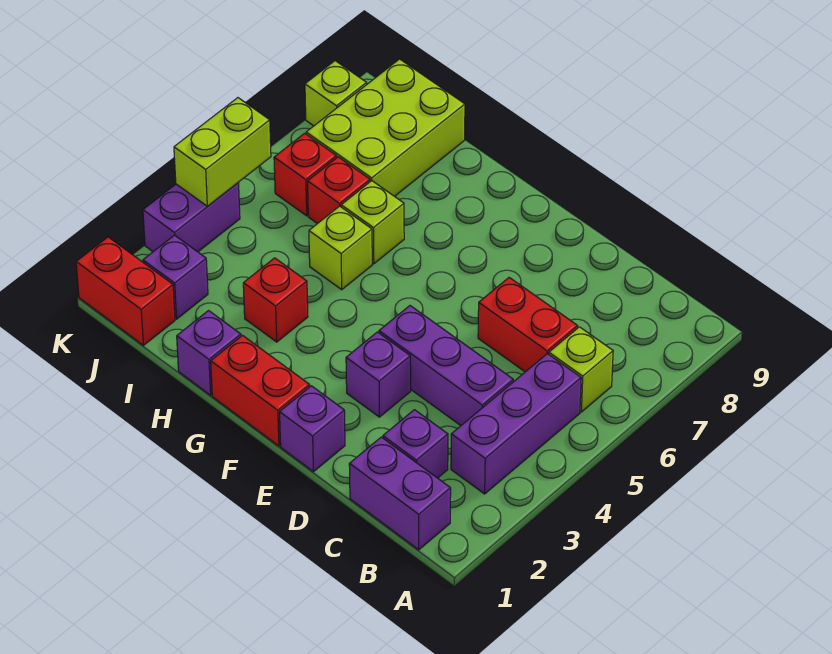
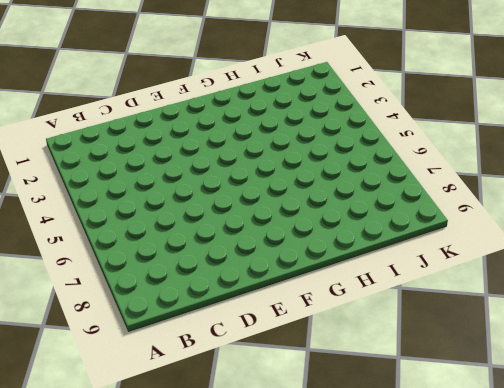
none -> purple brick B1:C1 level 1
none -> purple brick B3:B5 level 1
none -> lime brick B6 level 1

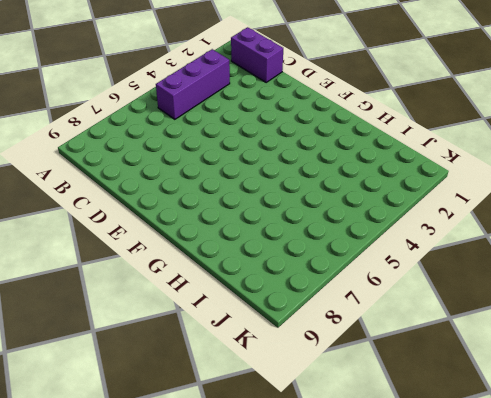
none -> lime brick B6 level 1
none -> purple brick C2 level 1
none -> purple brick C4:E4 level 1

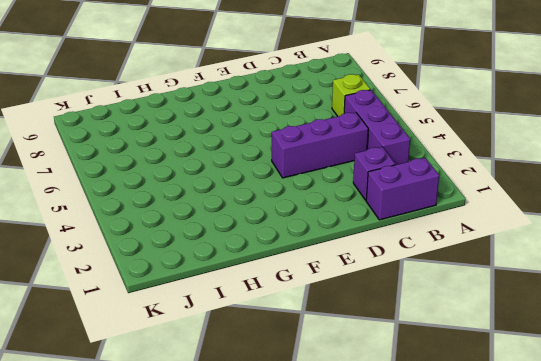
none -> red brick C6:D6 level 1
none -> purple brick E1 level 1
none -> purple brick E3 level 1

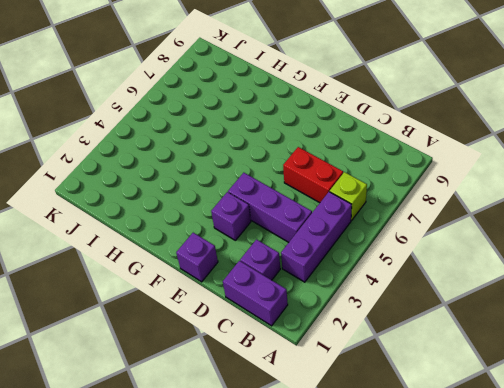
none -> red brick F1:G1 level 1
none -> purple brick H1 level 1
none -> red brick H3 level 1

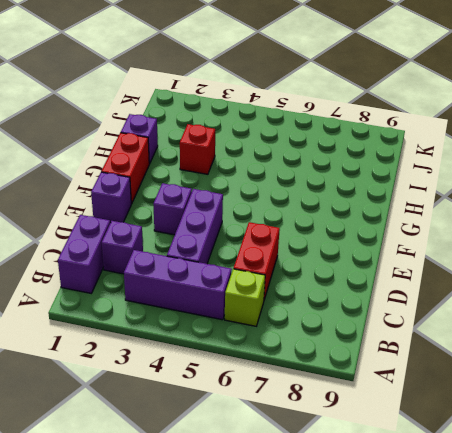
none -> lime brick H5 level 1
none -> lime brick H6 level 1
none -> red brick I6 level 1

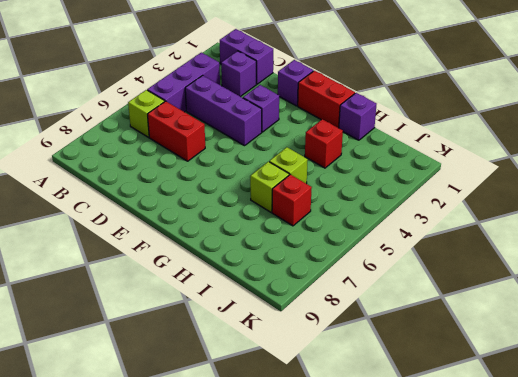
none -> lime brick I7:J9 level 1
none -> red brick J1:K1 level 1
none -> purple brick J2 level 1

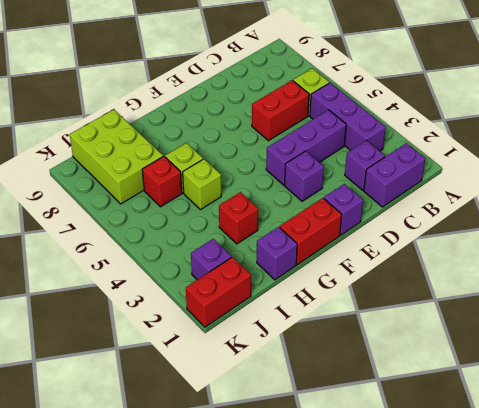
none -> red brick J6 level 1
none -> purple brick K3:K4 level 1
none -> lime brick K8 level 1

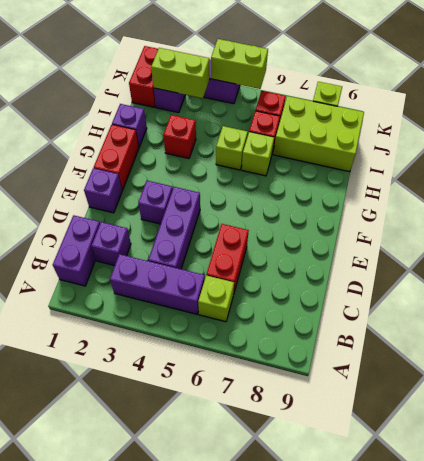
lime brick J2:J3 level 2 -> none

